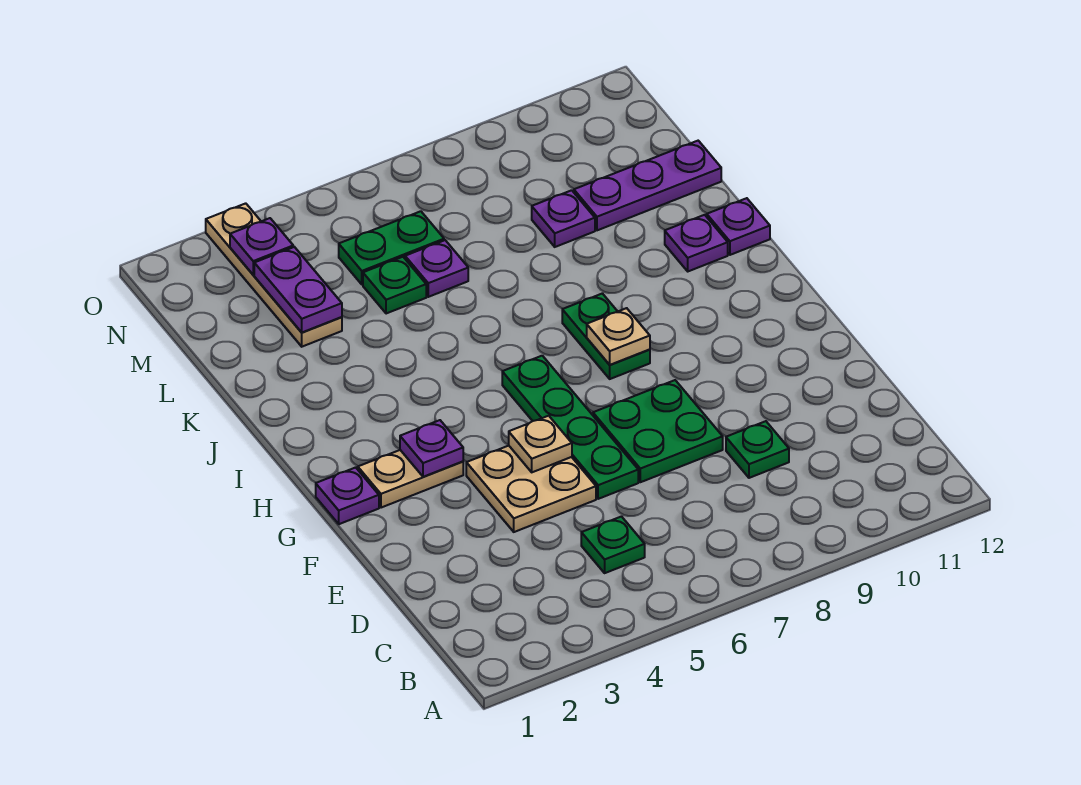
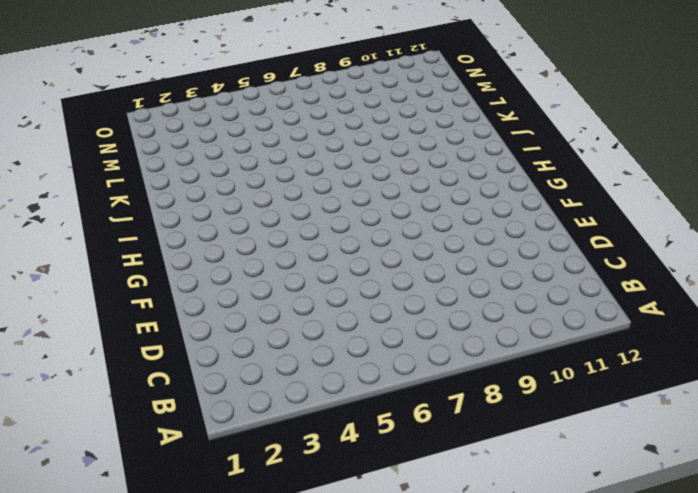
none -> green plate C5 level 1
none -> green plate D9 level 1
none -> tan plate E4:F5 level 1

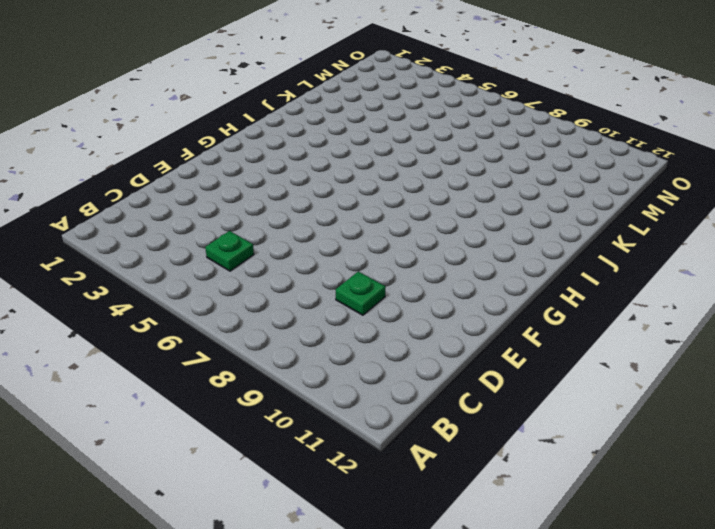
none -> tan plate E4:F5 level 1
none -> green plate E6:H6 level 1
none -> green plate E7:F8 level 1

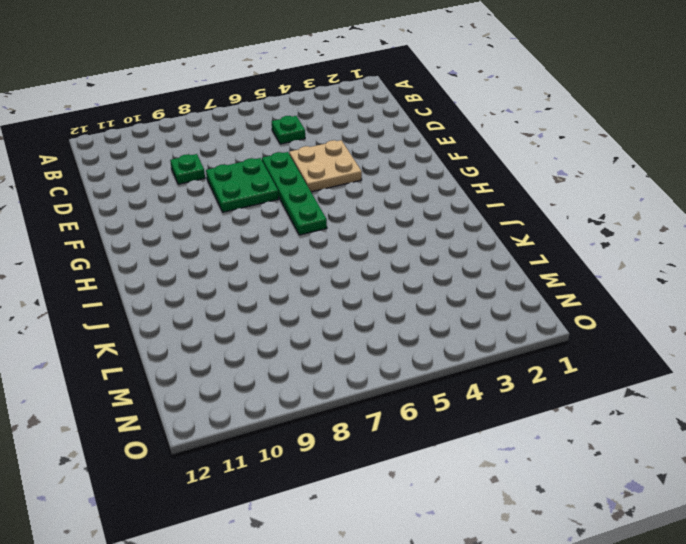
none -> purple plate G1 level 1
none -> tan plate G2:G3 level 1
none -> green plate H8:I8 level 1

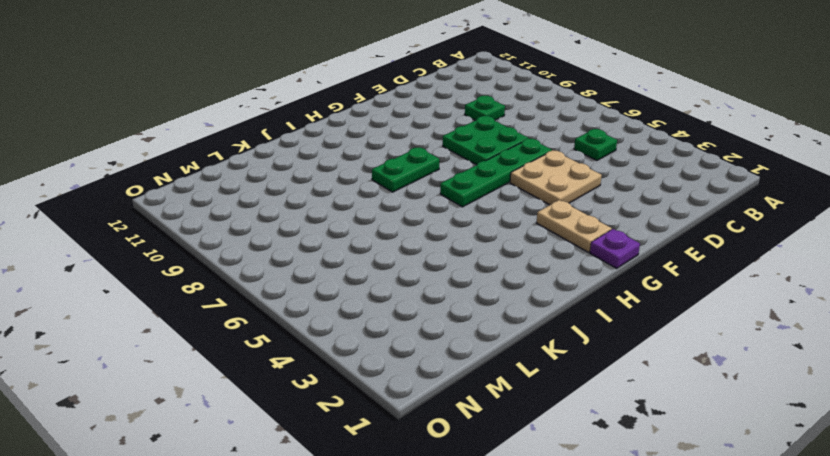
none -> purple plate J11 level 1
none -> purple plate J12 level 1
none -> tan plate L3:O3 level 1

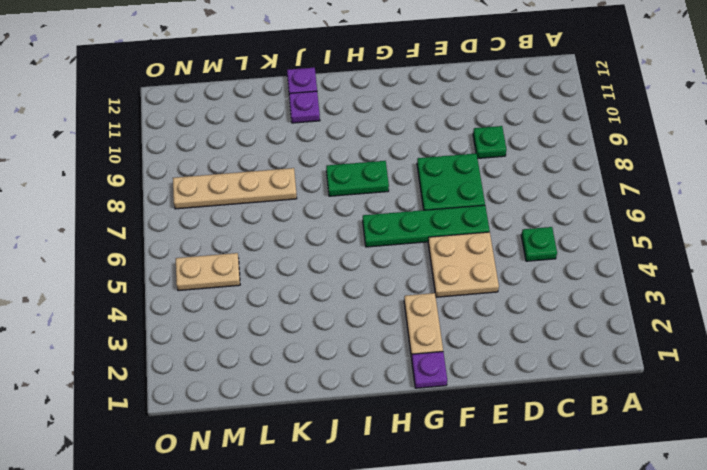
tan plate K8:N8 level 1 -> tan plate L3:O3 level 1
tan plate M5:N5 level 1 -> green plate M5:M6 level 1
none -> green plate L5 level 1
none -> purple plate L6 level 1
none -> purple plate L9 level 1

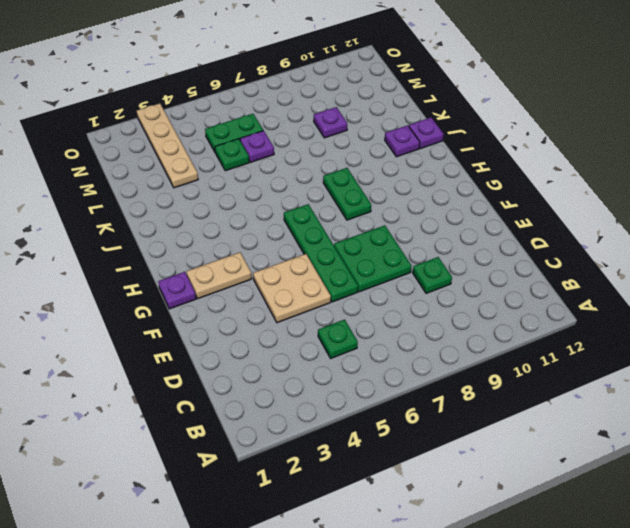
none -> purple plate L10:L12 level 1
none -> tan plate F5 level 2
none -> purple plate G3 level 2

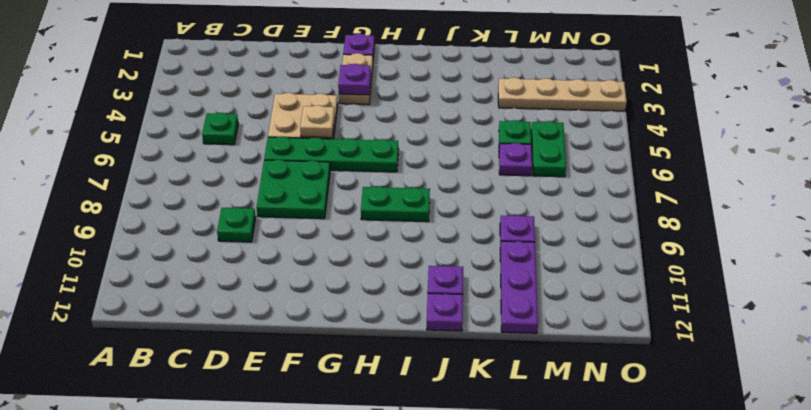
none -> tan plate H8 level 2
none -> purple plate L3:M3 level 2
none -> purple plate N3 level 2

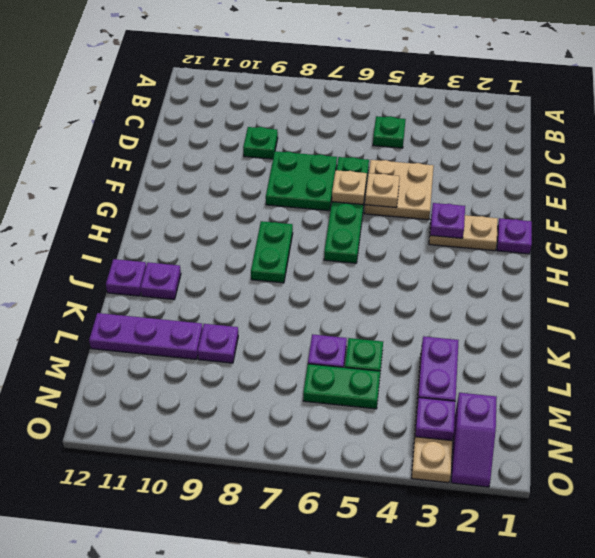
tan plate F6 level 2 -> tan plate H8 level 2
purple slope N2:O2 level 1 top N -> none

